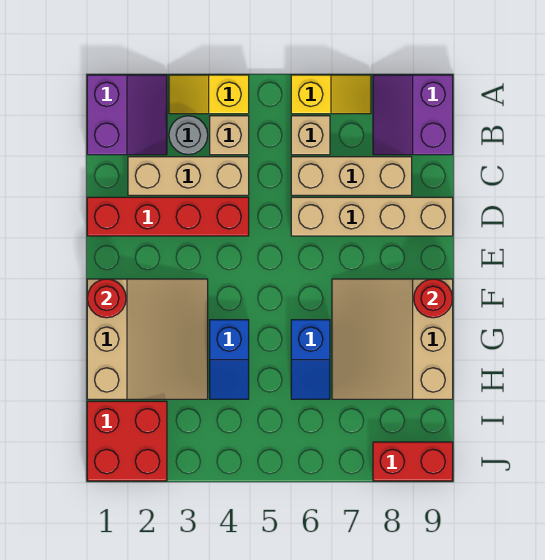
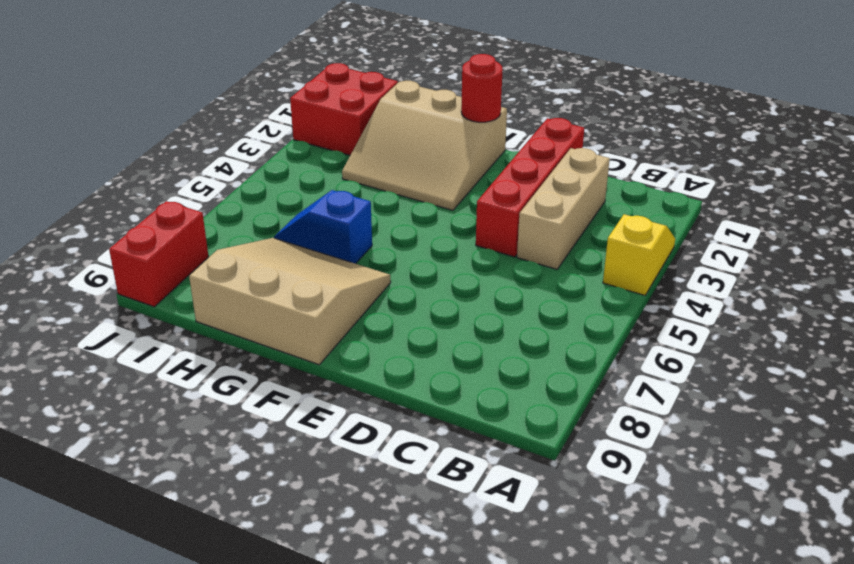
none -> purple slope A1:B2 level 1 top 1
none -> yellow slope A6:A7 level 1 top 6
none -> purple slope A8:B9 level 1 top 9

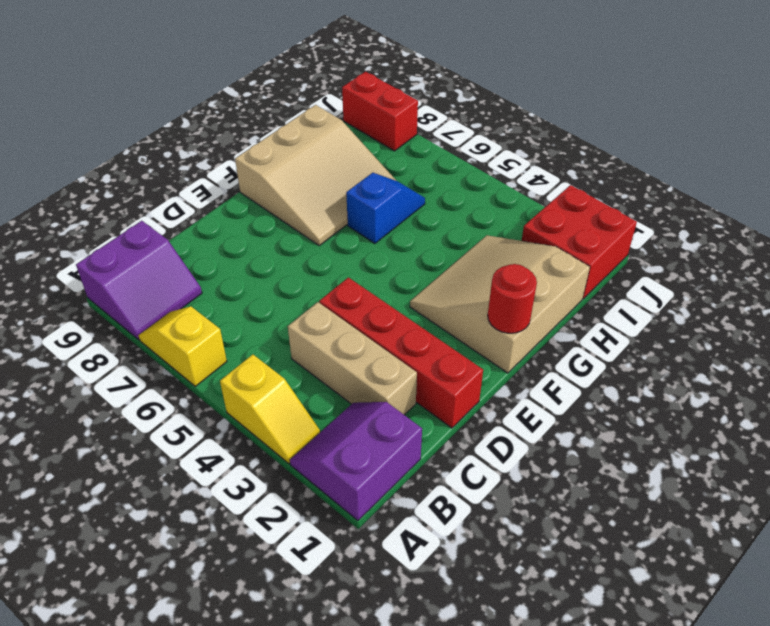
none -> grey round brick B3 level 1
none -> tan brick B4 level 1
none -> tan brick B6 level 1

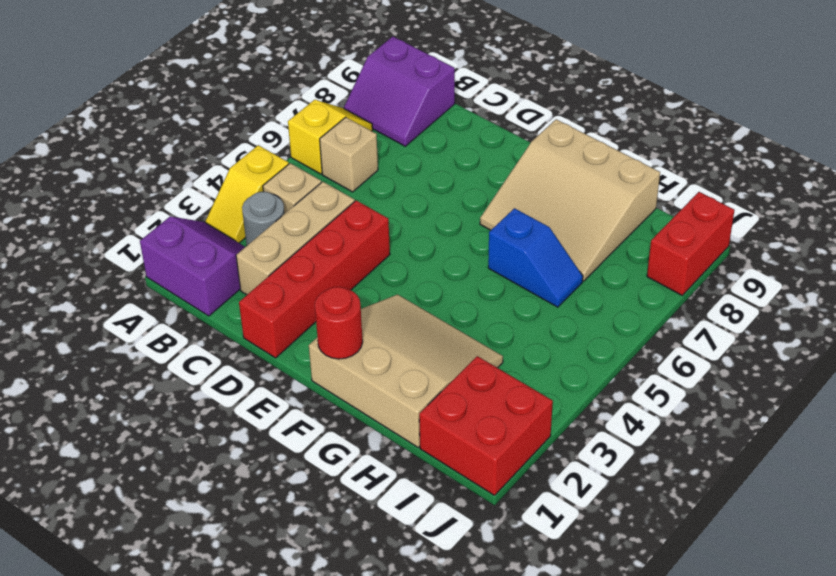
none -> tan brick C6:C8 level 1
none -> tan brick D6:D9 level 1
none -> blue slope G4:H4 level 1 top G

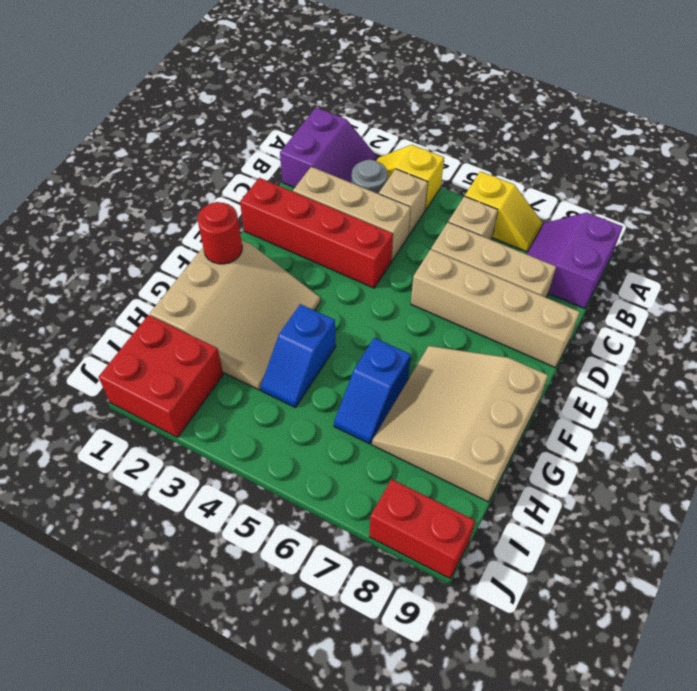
none -> red round brick F9 level 2

